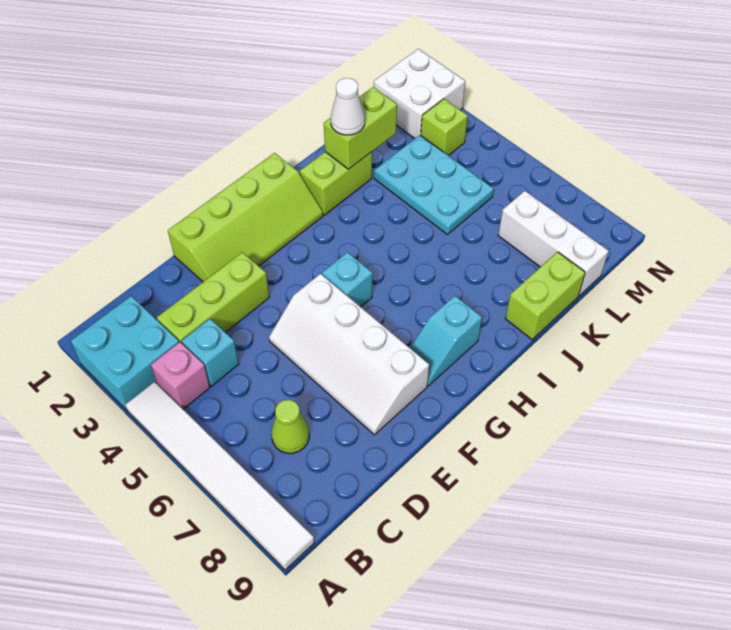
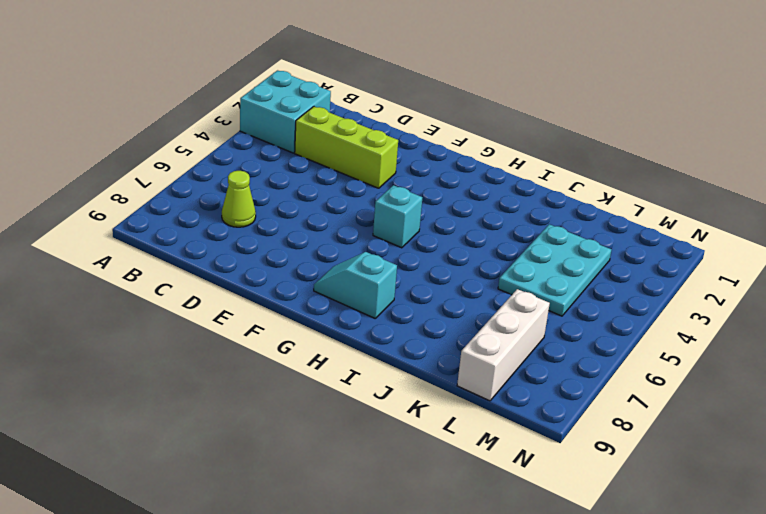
none -> white tile A4:A9 level 1
none -> pink brick B4 level 1
none -> cyan brick C4 level 1

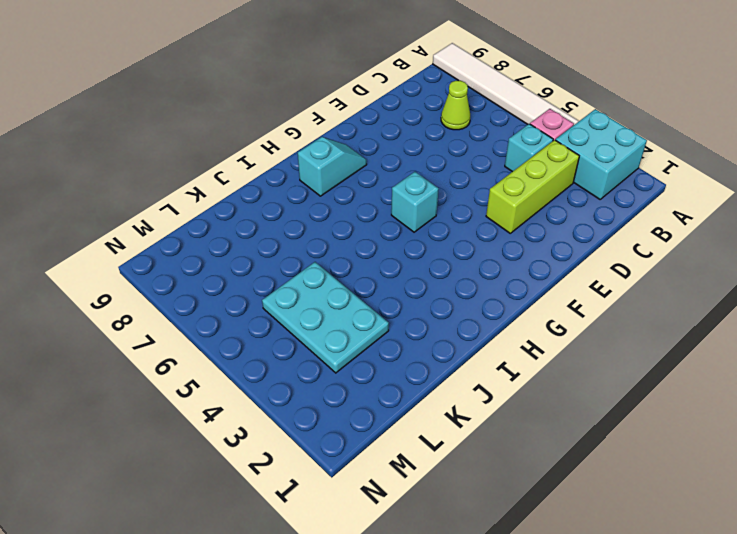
none -> lime slope E1:H2 level 1 top 1
none -> white slope E5:F8 level 1 top F
none -> lime brick I2:J2 level 1

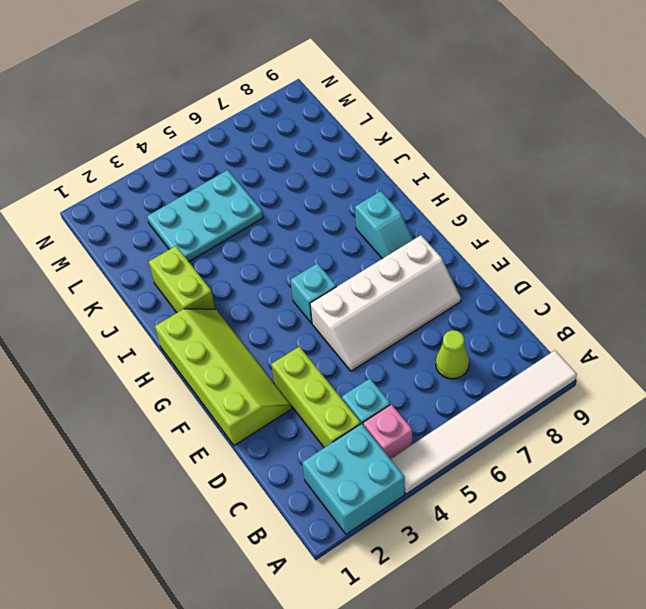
none -> lime brick J9:K9 level 1
none -> white brick L7:L9 level 1
none -> white brick M1:N2 level 1

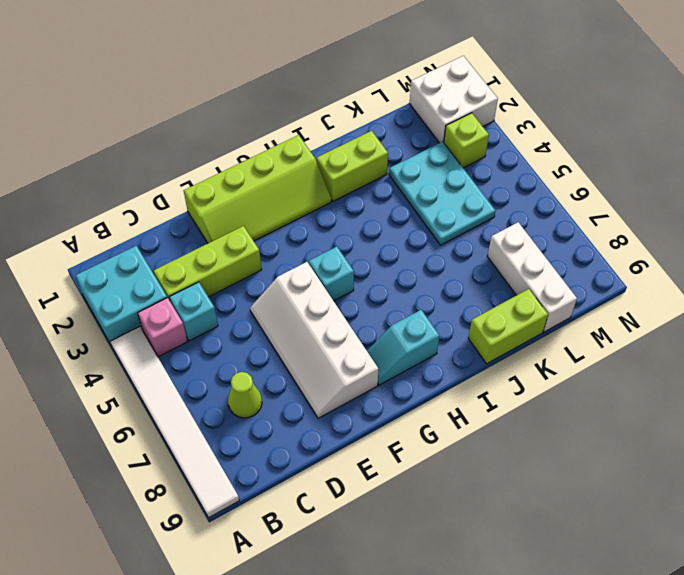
none -> lime brick J2:K2 level 2
none -> white cone J2 level 3

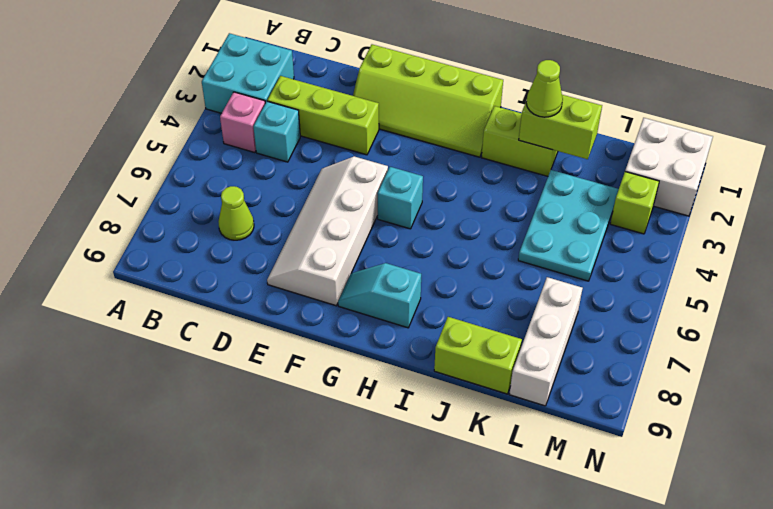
lime cone J2 level 3 -> white cone J2 level 3
none -> white tile A4:A9 level 1

